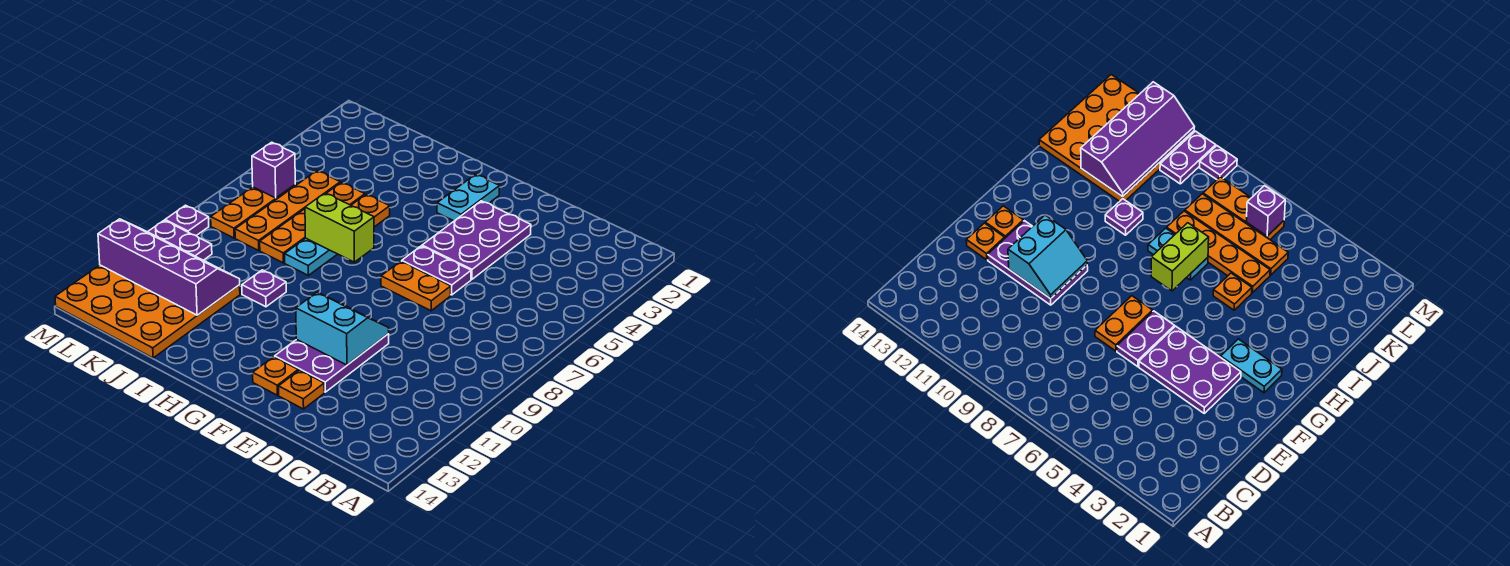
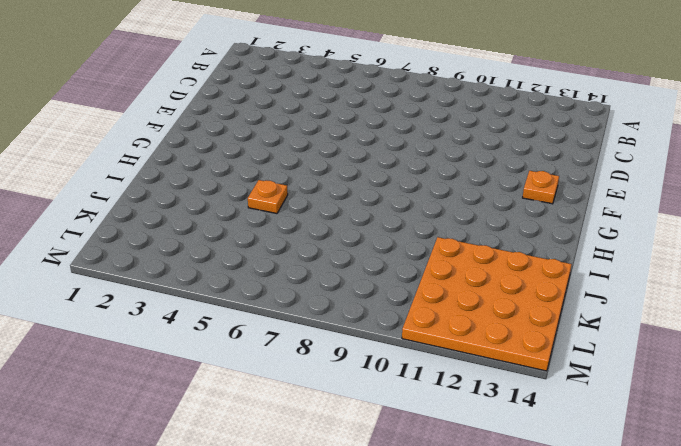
none -> purple plate E3:F5 level 1
none -> purple plate E6:F6 level 1
none -> orange plate E7:F7 level 1

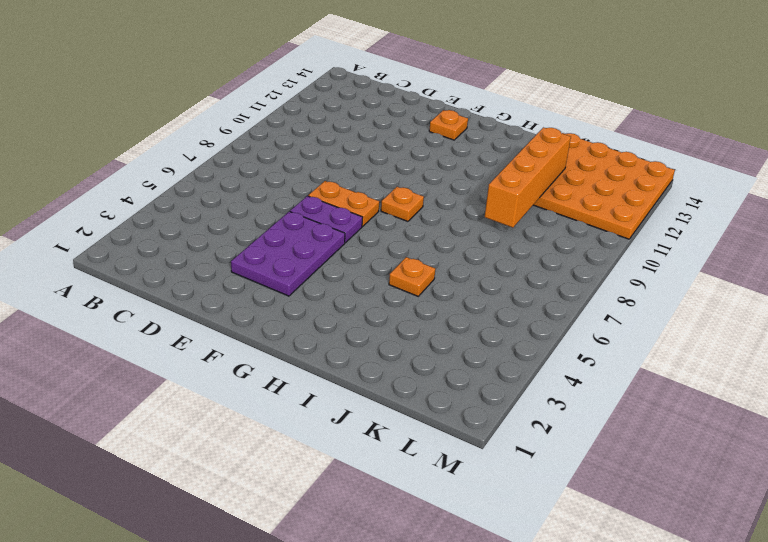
orange plate G8 level 1 -> orange plate E13 level 1
orange brick J9:J12 level 2 -> purple slope J11:M12 level 2 top 12
none -> purple plate E10:F12 level 1
none -> cyan plate G2:G3 level 1
none -> cyan plate I7:I8 level 1

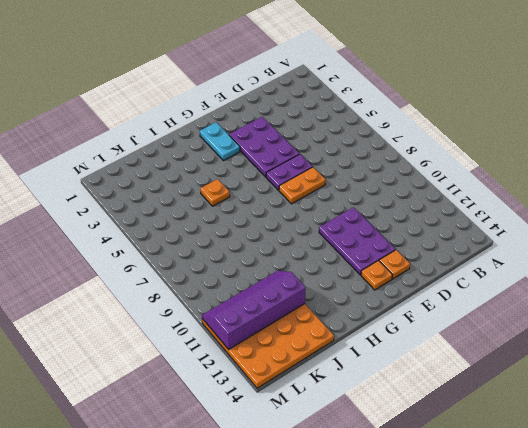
none -> cyan plate I7:I8 level 1
none -> purple plate I10 level 1
none -> orange plate J5:J8 level 1

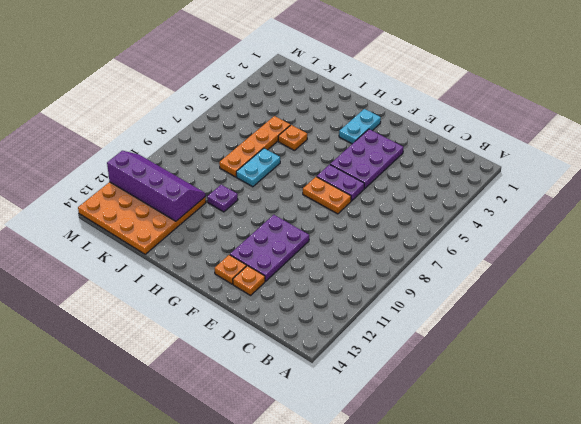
none -> orange plate K5:K8 level 1
none -> orange plate L6:L8 level 1
none -> purple plate L10:M10 level 1

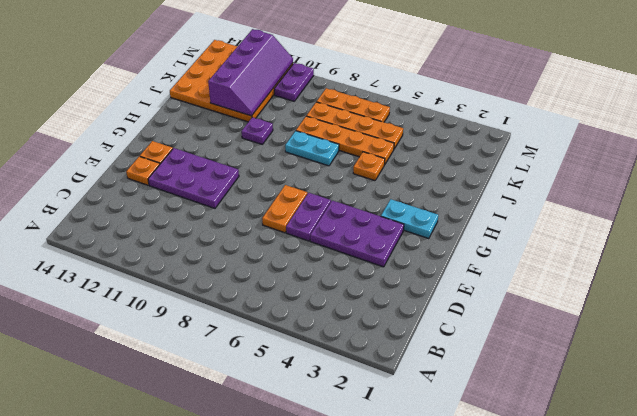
none -> purple plate M9 level 1
none -> cyan slope E10:F11 level 2 top 11
none -> lime brick H7:I7 level 2

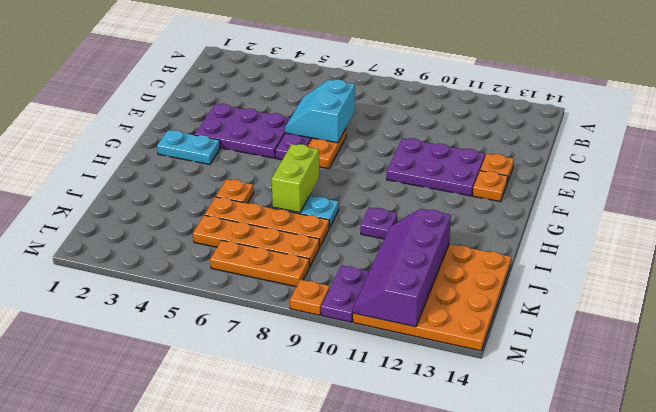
cyan slope D6:E7 level 2 top 7 -> cyan slope E10:F11 level 2 top 11
orange plate M9 level 1 -> purple plate M9 level 1
none -> purple brick L6 level 2

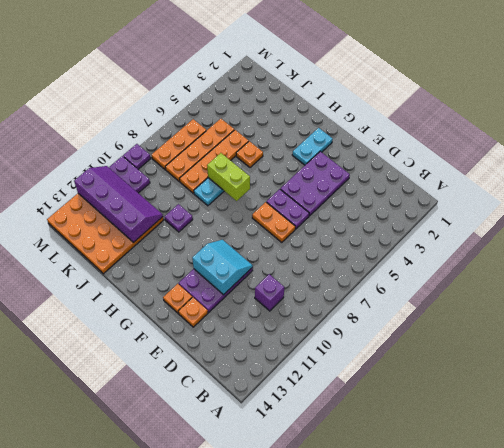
purple brick C10 level 1 -> purple brick L6 level 2

